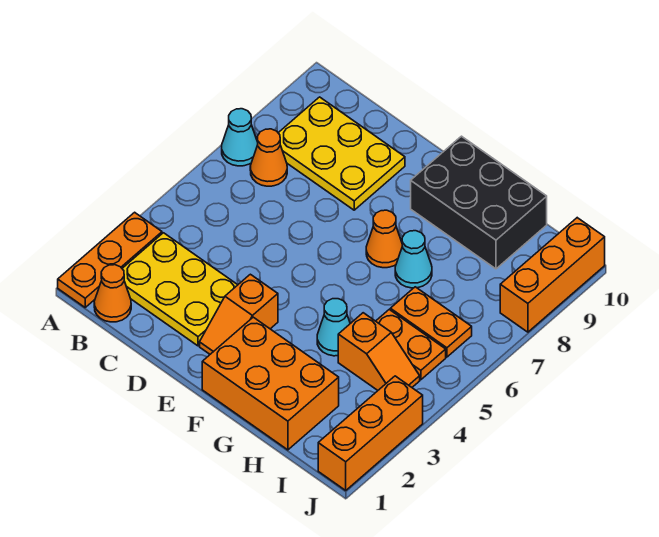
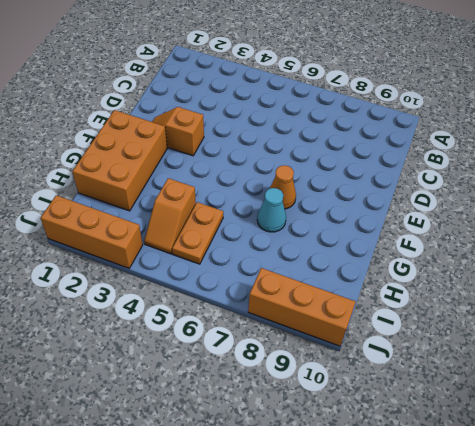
none -> orange plate A1:A3 level 1
none -> cyan cone A7 level 1
none -> orange cone B1 level 1

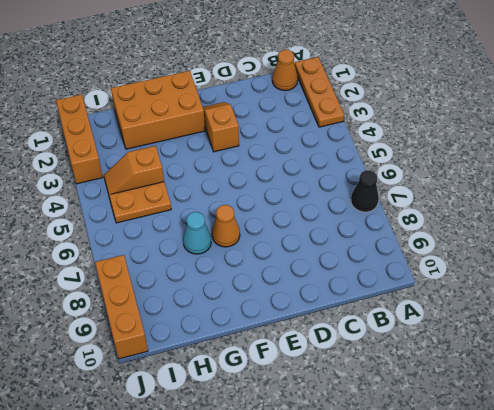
black cone A7 level 1 -> cyan cone A7 level 1
none -> yellow plate B2:D3 level 1
none -> orange cone B7 level 1
none -> yellow plate B8:D9 level 1

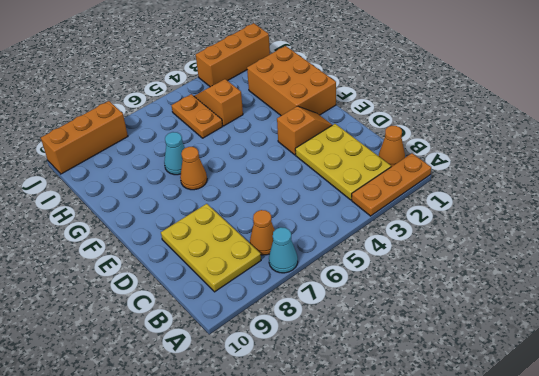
none -> black brick F9:H10 level 1
none -> cyan cone G4 level 1
none -> orange plate H6:I6 level 1

